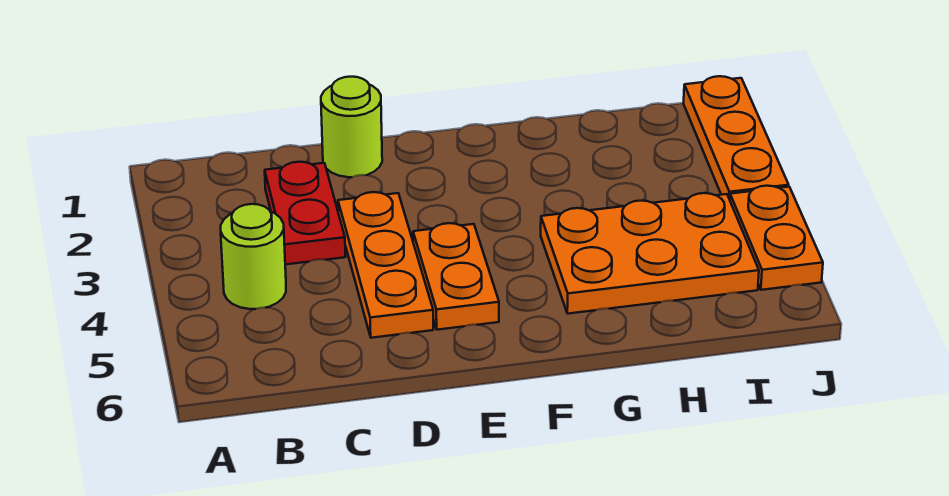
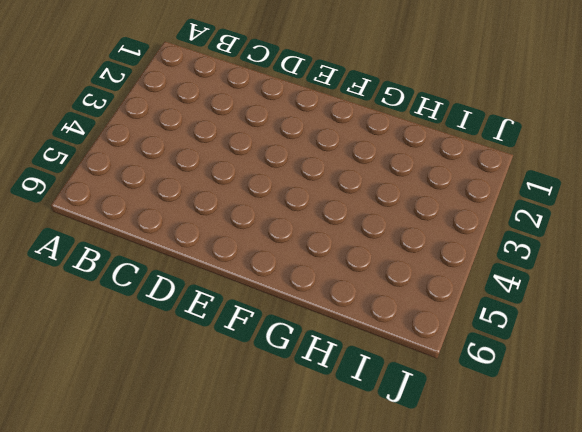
none -> lime round brick B4 level 1
none -> red plate C2:C3 level 1

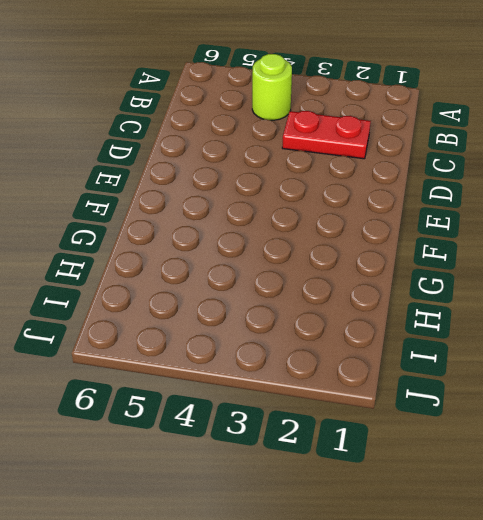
none -> lime round brick D1 level 1
none -> orange plate D3:D5 level 1

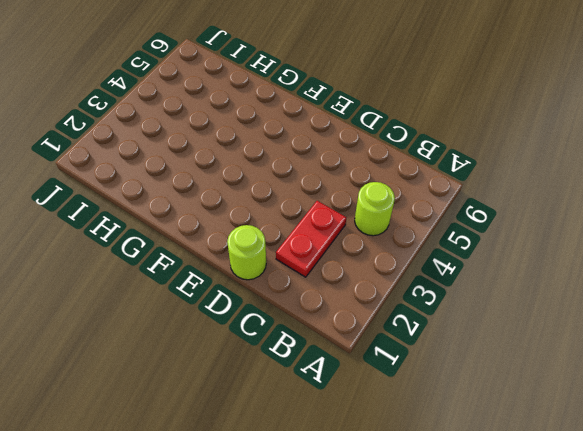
none -> orange plate D3:D5 level 1
none -> orange plate E4:E5 level 1

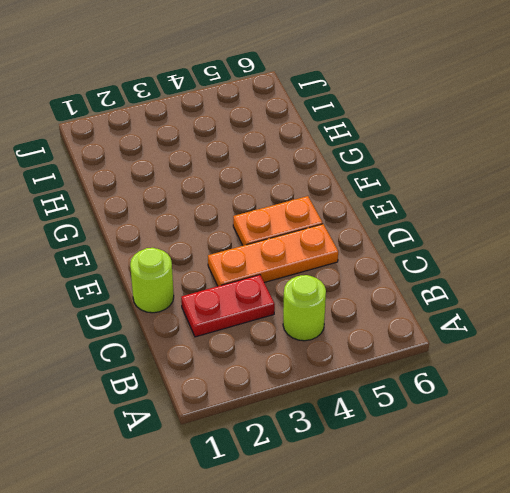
none -> orange plate G4:I5 level 1
none -> orange plate J1:J3 level 1

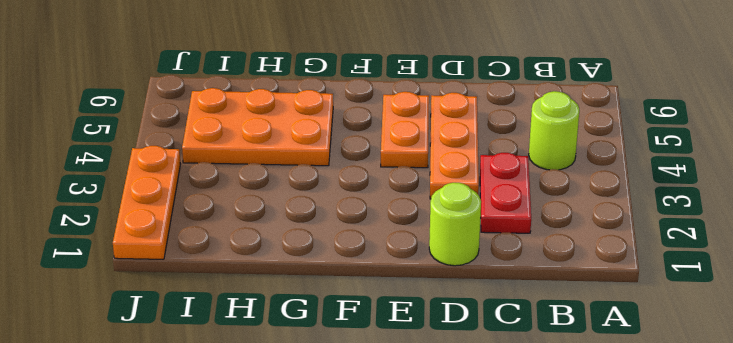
none -> orange plate J4:J5 level 1

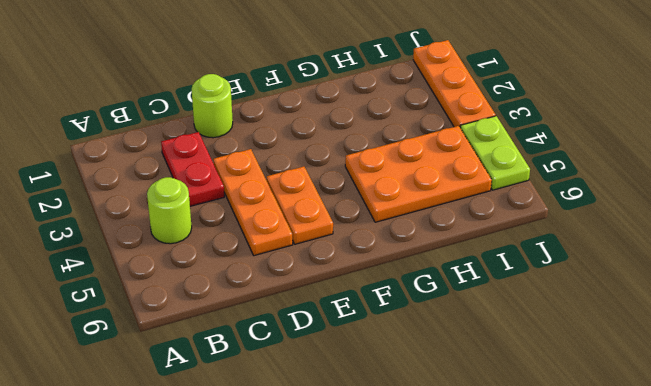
lime plate J4:J5 level 1 -> orange plate J4:J5 level 1

